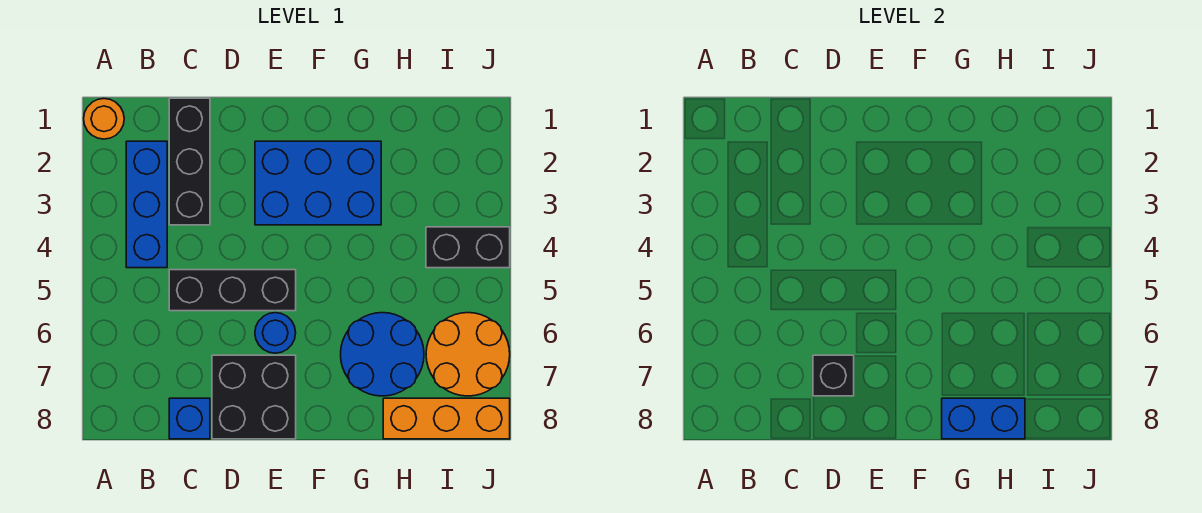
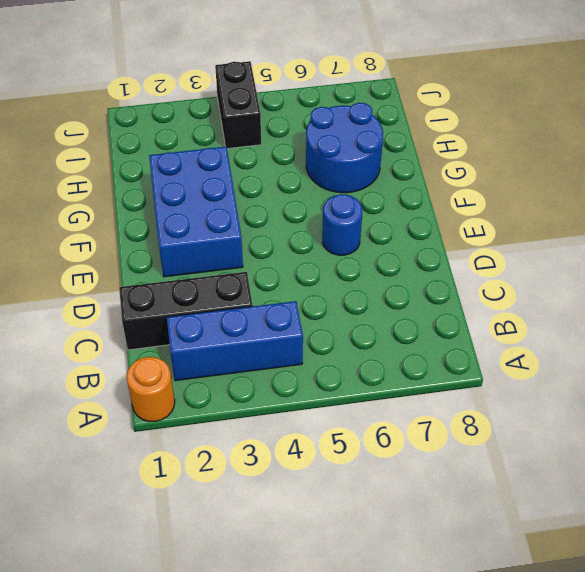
none -> black brick C5:E5 level 1
none -> blue brick C8 level 1
none -> black brick D7:E8 level 1

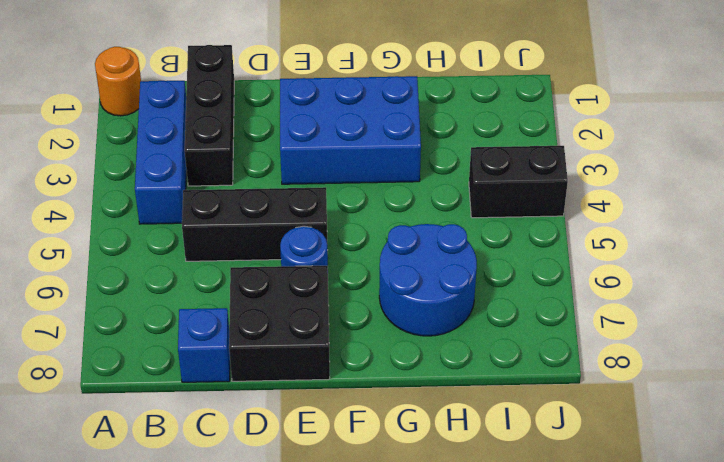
none -> orange brick H8:J8 level 1
none -> orange round brick I6:J7 level 1
none -> black brick D7 level 2

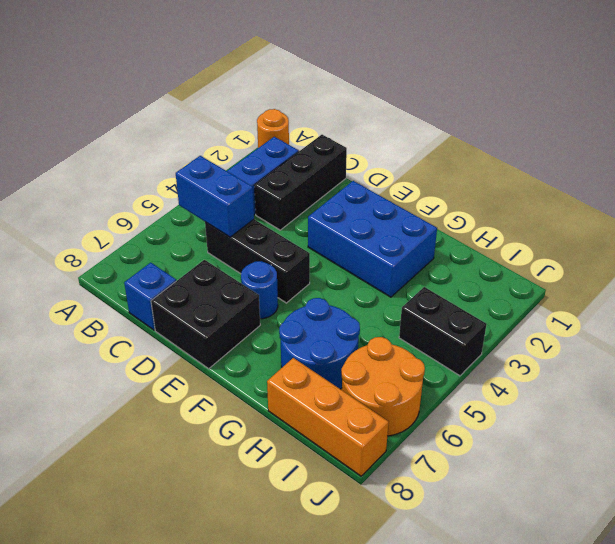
blue brick B5:C5 level 2 -> blue brick G8:H8 level 2
none -> black brick D7 level 2

